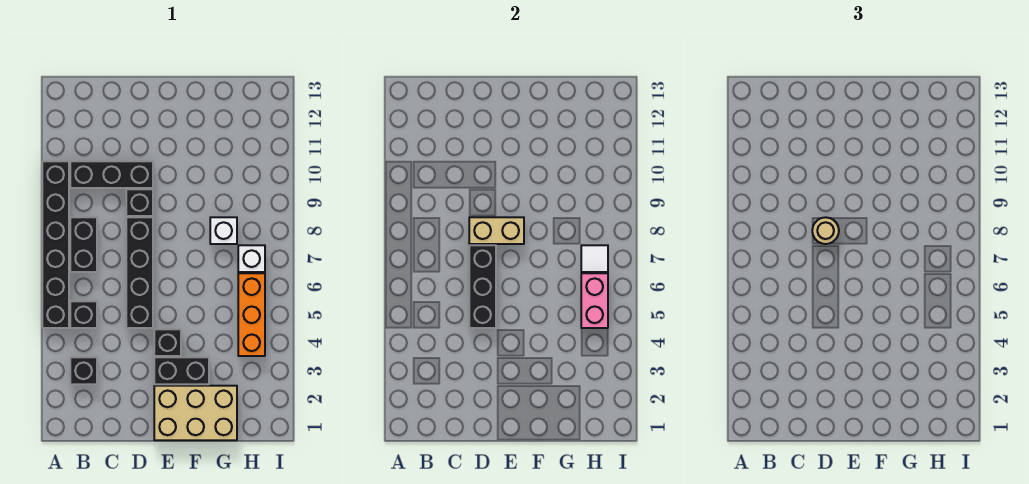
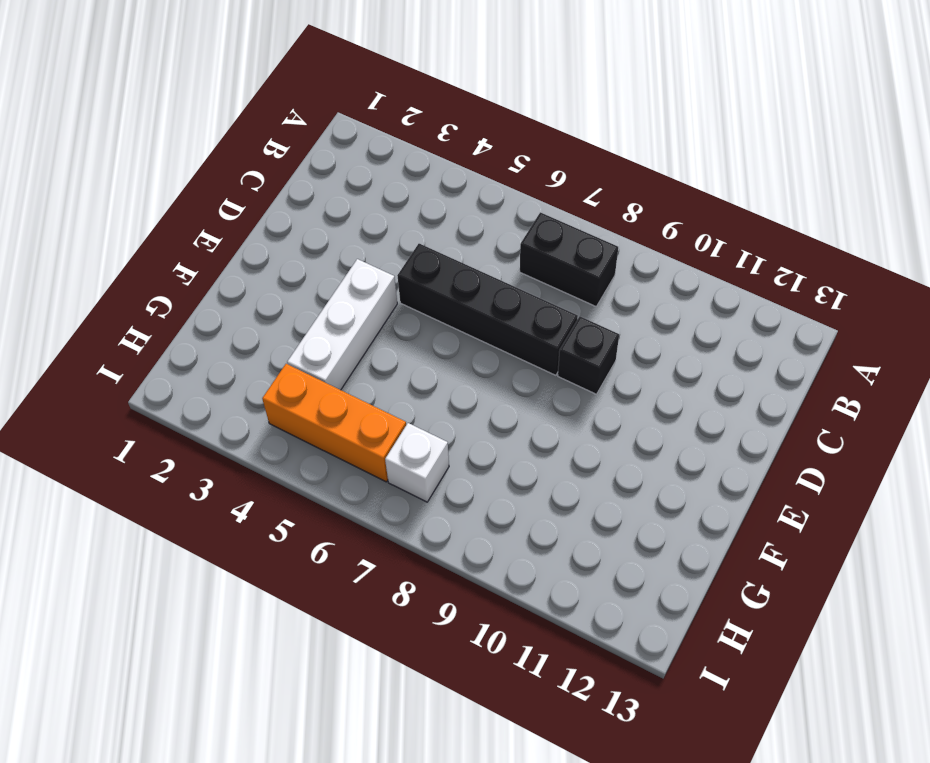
white brick E4:G4 level 1 -> black brick E4 level 1
none -> black brick A5:A10 level 1
none -> black brick B3 level 1
none -> black brick B5 level 1

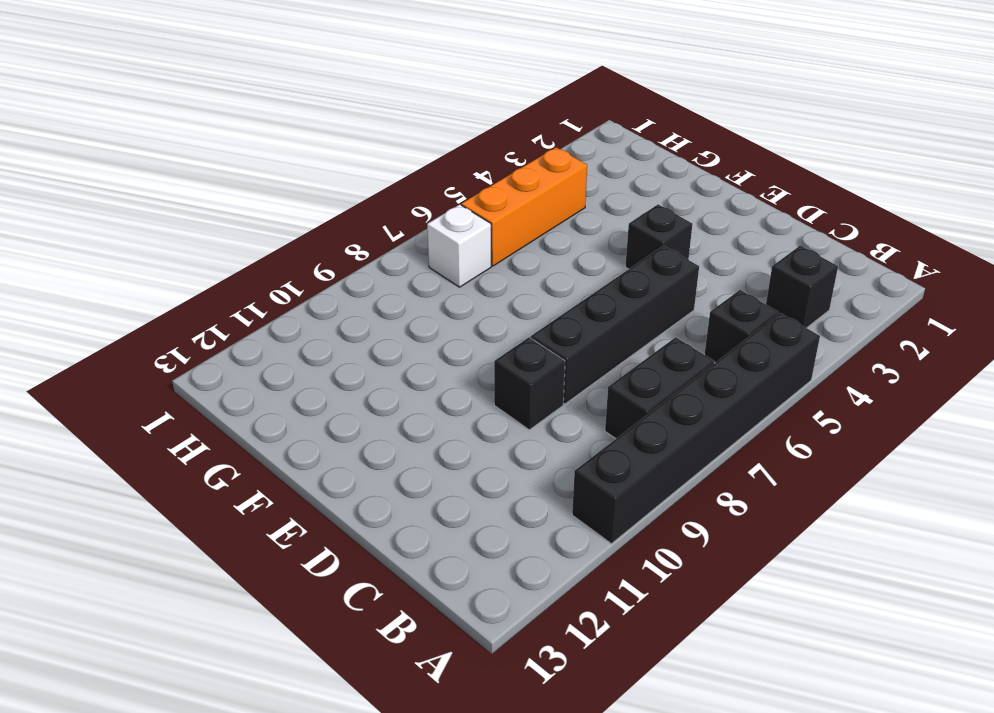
none -> black brick B10:D10 level 1
none -> tan brick E1:G2 level 1
none -> black brick E3:F3 level 1

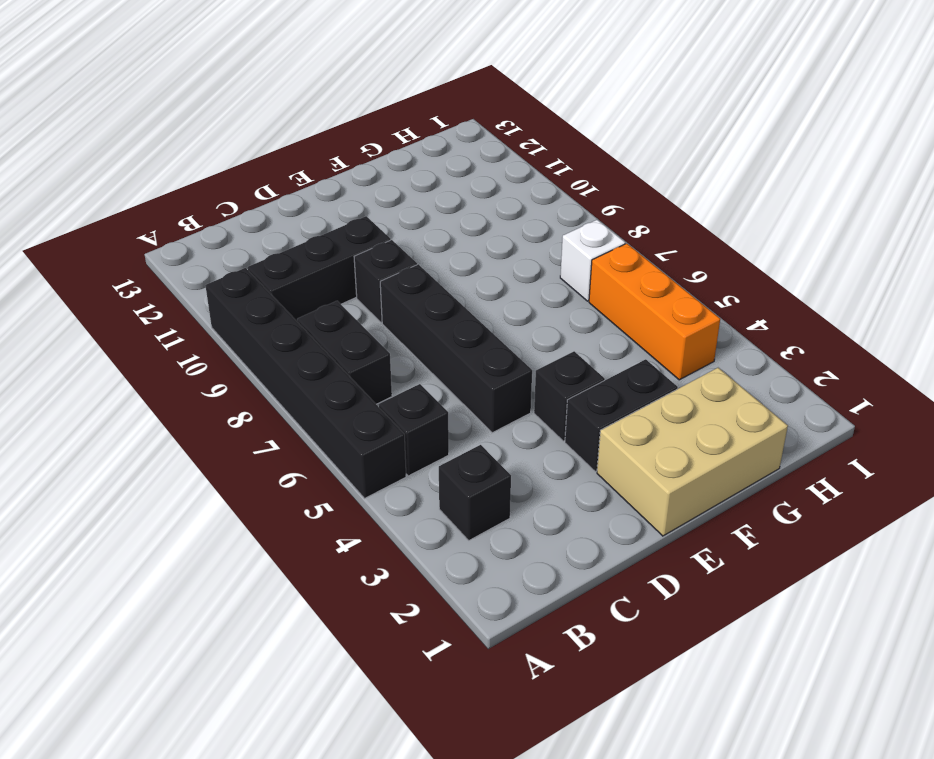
none -> white brick G8 level 1
none -> black brick D5:D7 level 2
none -> tan brick D8:E8 level 2

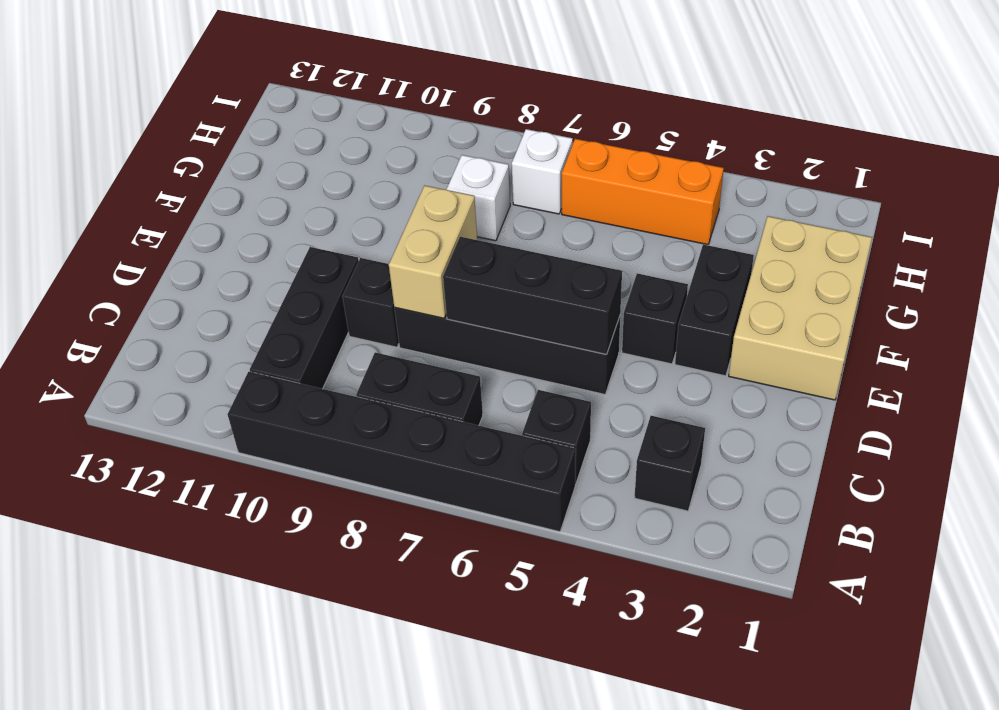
none -> pink brick H5:H6 level 2
none -> white tile H7 level 2
none -> tan round brick D8 level 3

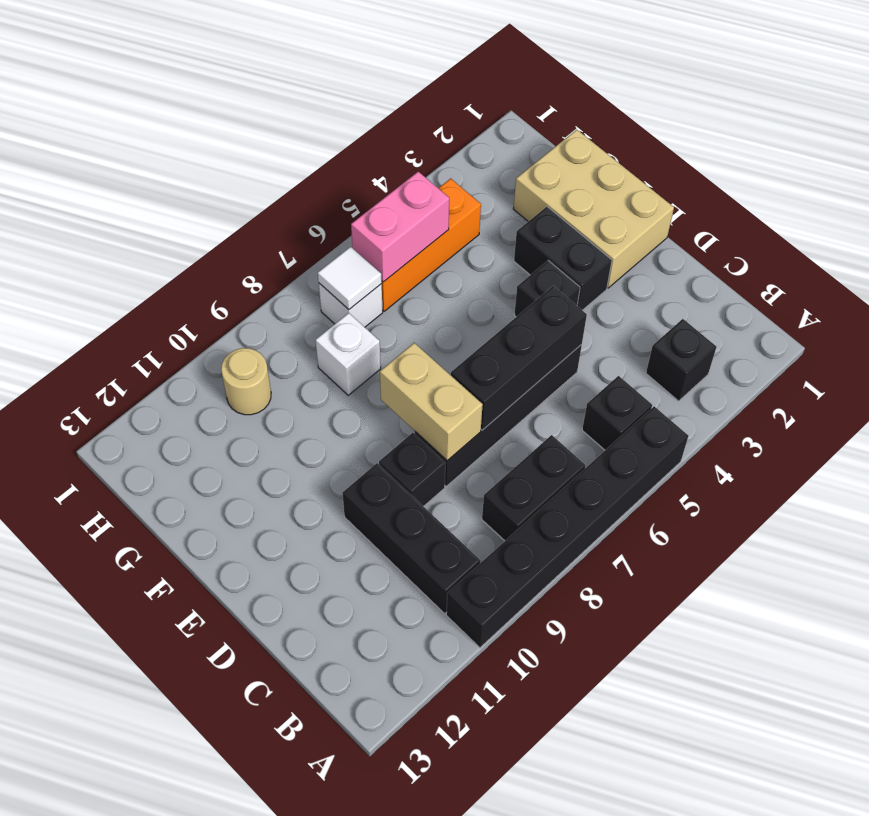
tan round brick H10 level 1 -> tan round brick D8 level 3

